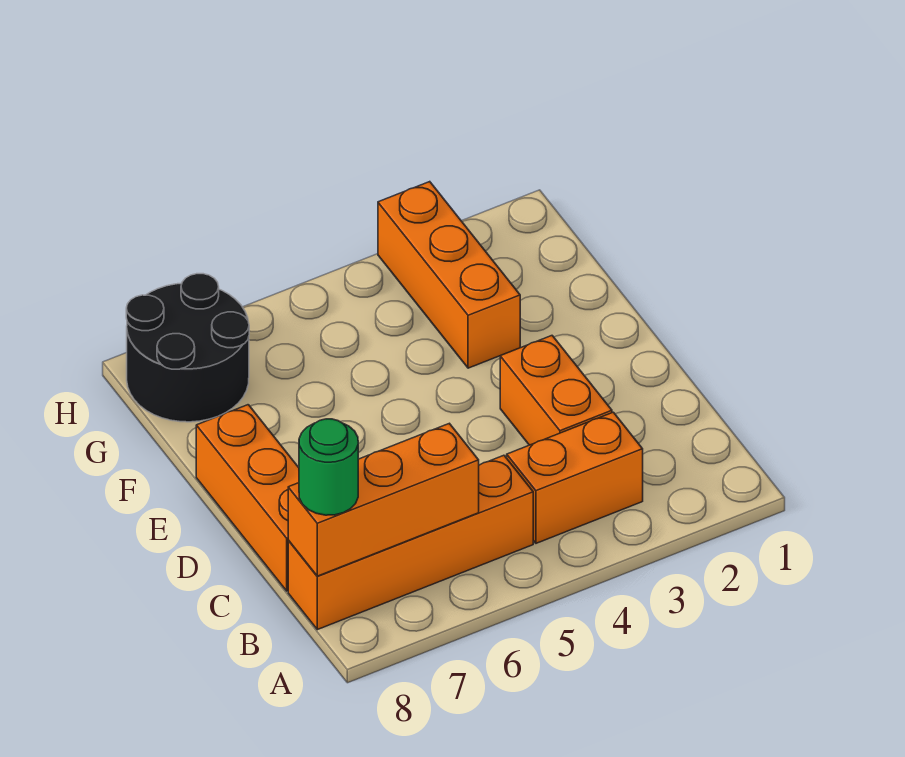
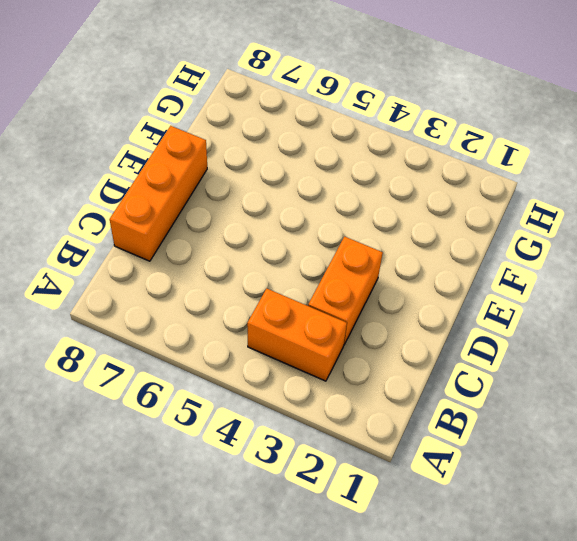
none -> orange brick B5:B8 level 1
none -> orange brick F3:H3 level 1

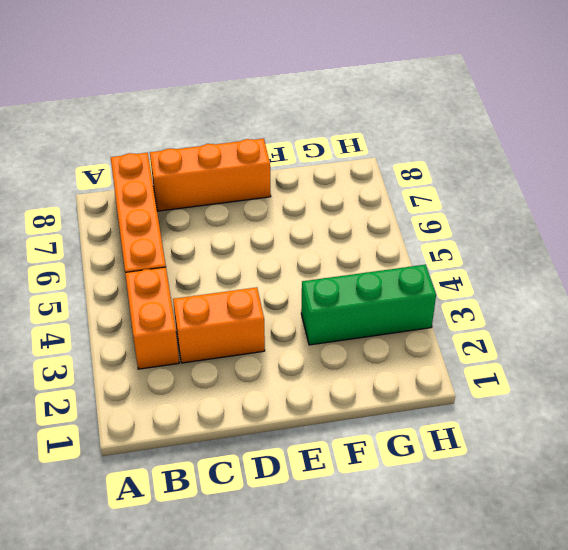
green brick F3:H3 level 1 -> orange brick F3:H3 level 1
none -> black round brick G7:H8 level 1
none -> orange brick B6:B8 level 2

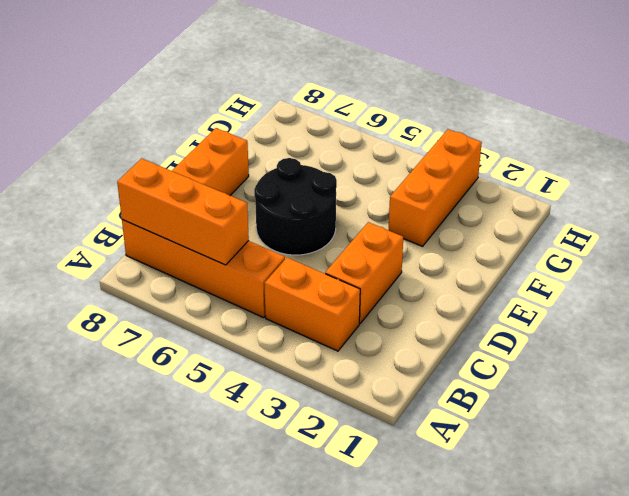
black round brick D5:E6 level 1 -> black round brick G7:H8 level 1
none -> green round brick B8 level 3

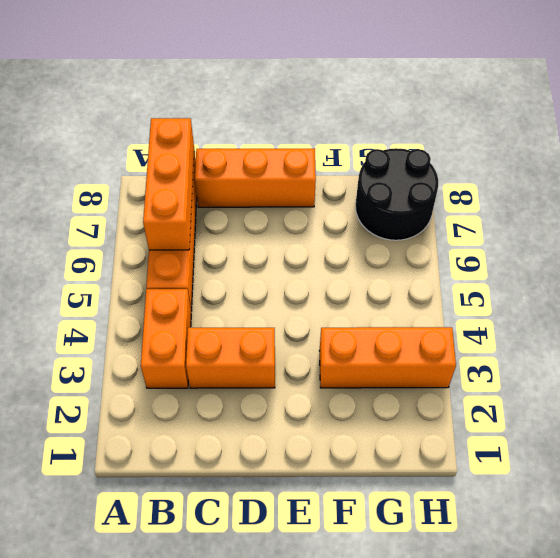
none -> green round brick B8 level 3

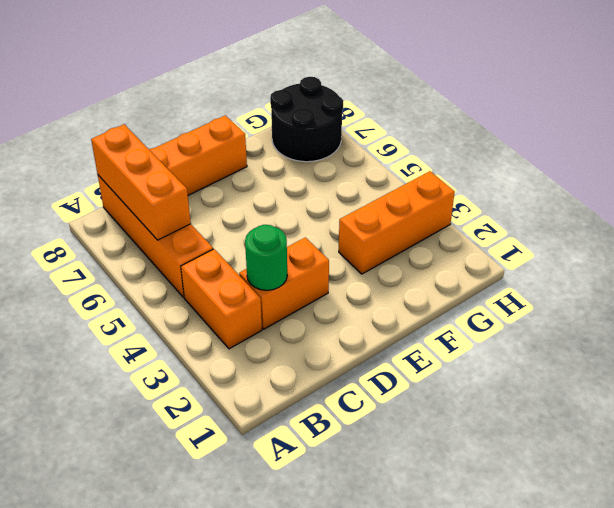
green round brick C3 level 2 -> green round brick B8 level 3

